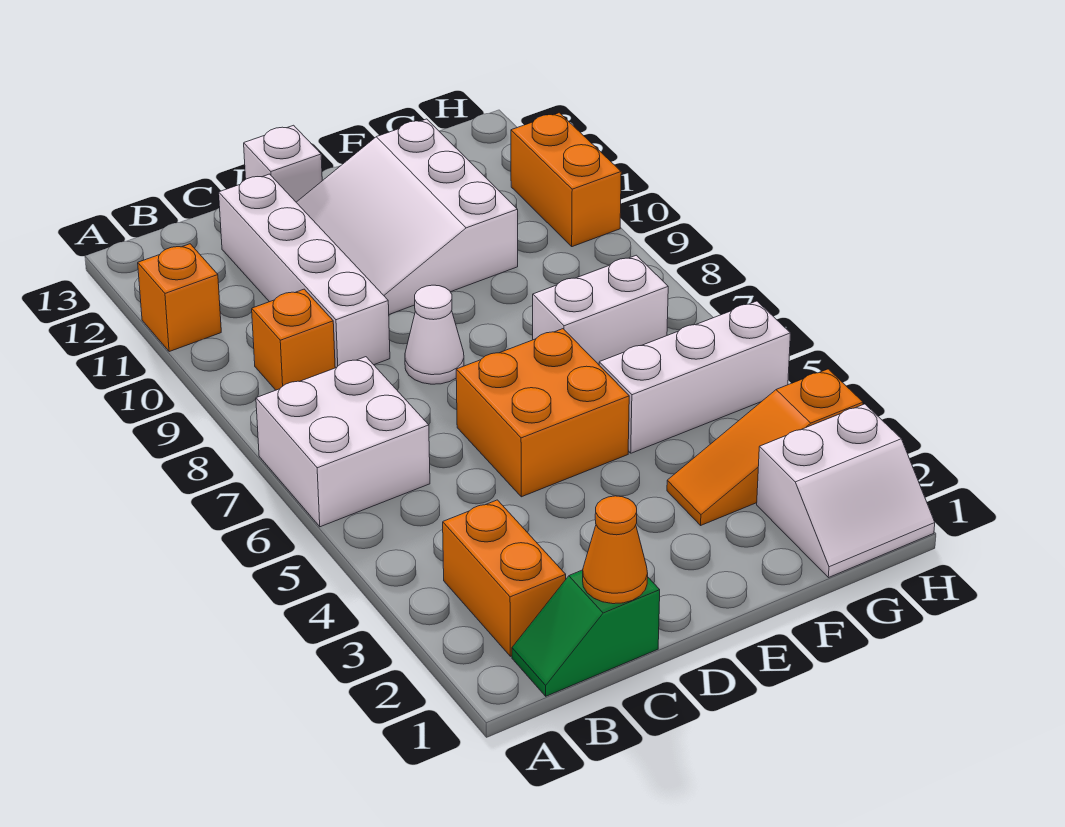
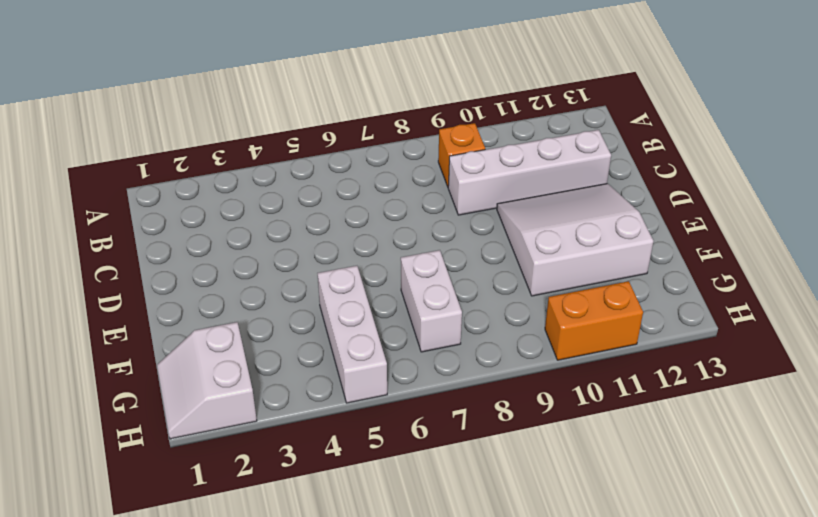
none -> white brick A6:B7 level 1
none -> orange brick A11 level 1
none -> green slope B1:C1 level 1 top C

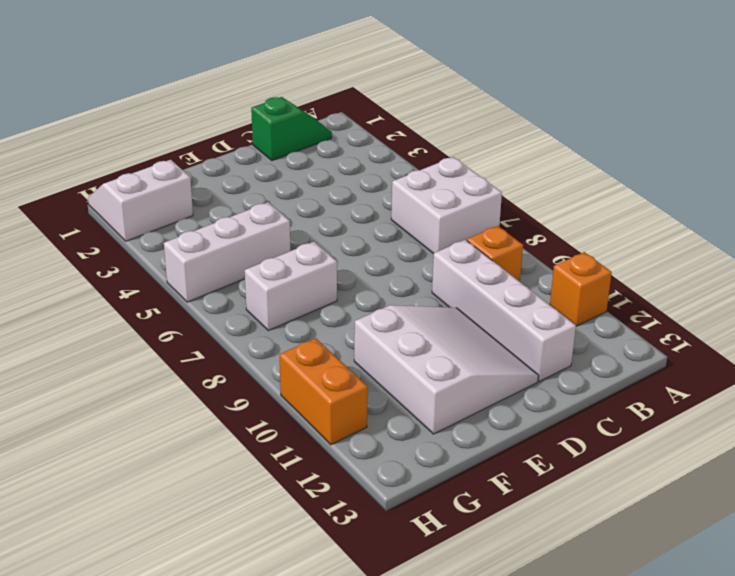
none -> orange brick B2:B3 level 1
none -> orange brick D5:E6 level 1
none -> white cone D8 level 1

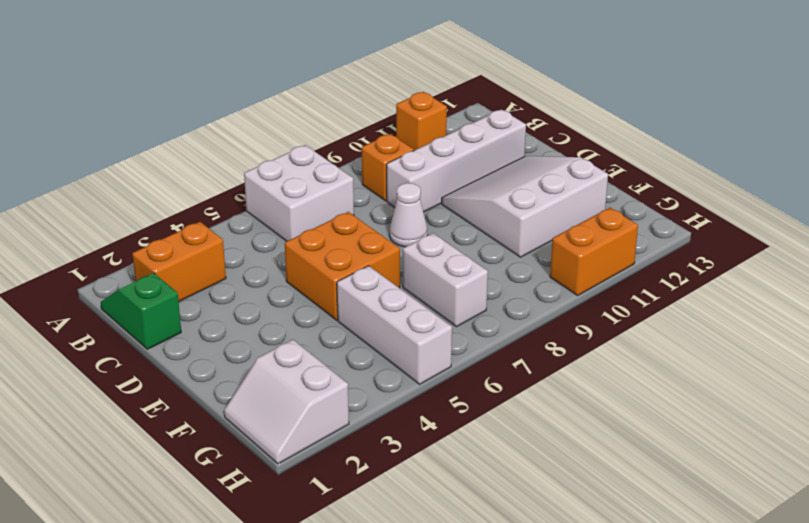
none -> white brick D13 level 1
none -> orange slope F3:H3 level 1 top H
none -> orange cone C1 level 2

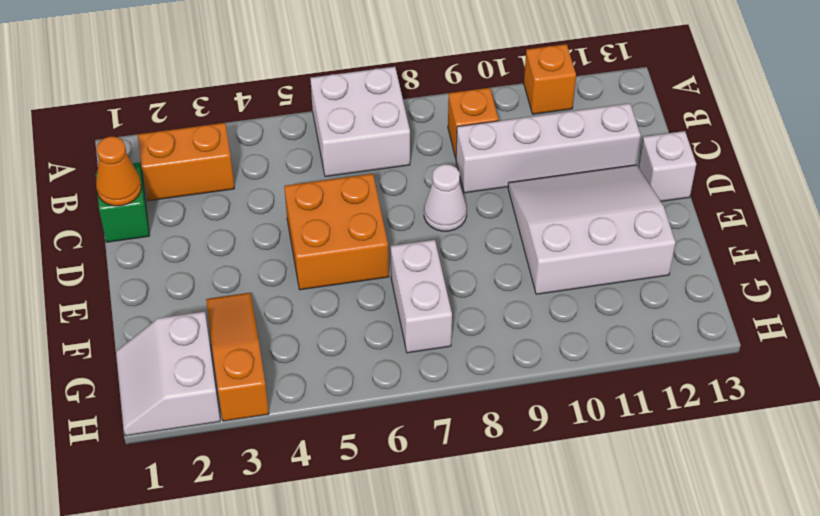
none -> white brick F5:H5 level 1
none -> orange brick H10:H11 level 1

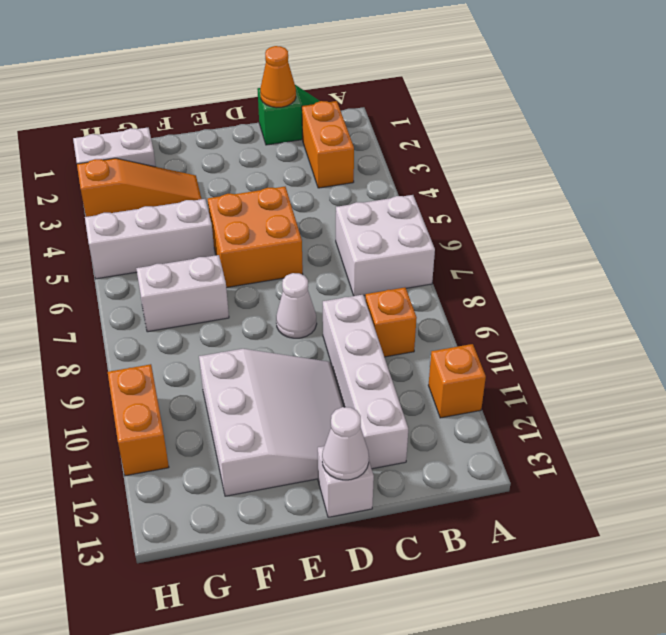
white cone D13 level 2 -> none

